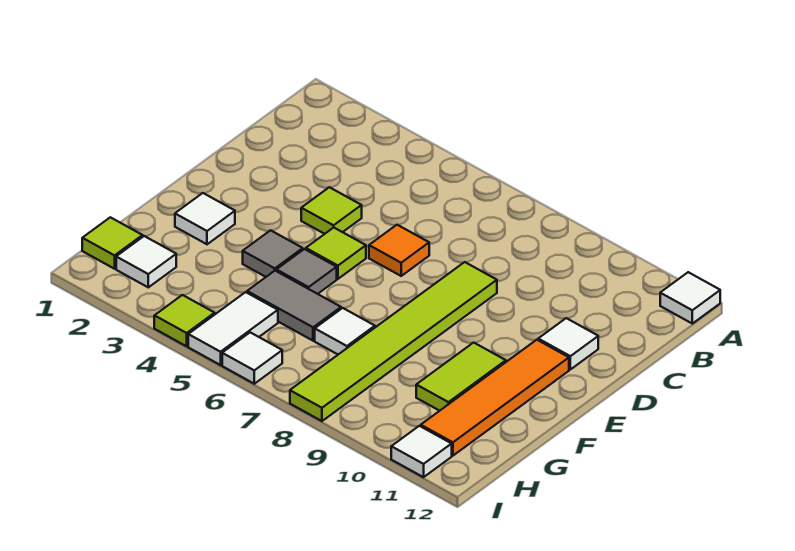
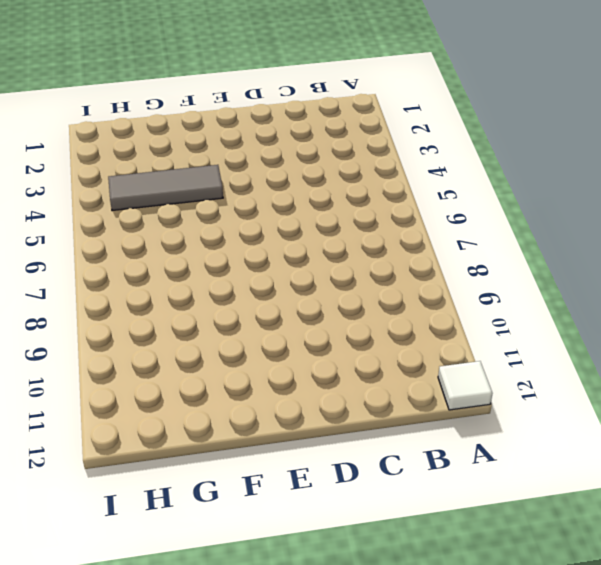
grey tile F4:H4 level 1 -> grey tile F4 level 1
none -> lime tile D4 level 1
none -> orange tile D6 level 1
none -> lime tile D8:I8 level 1

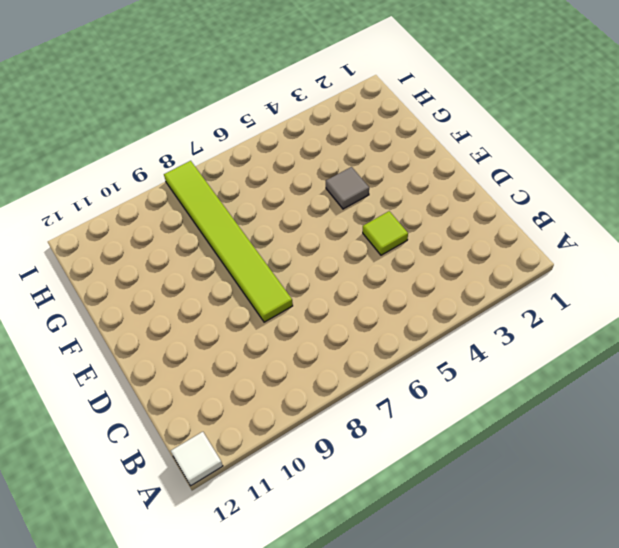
none -> orange tile D6 level 1
none -> white tile D11 level 1
none -> lime tile E5 level 1

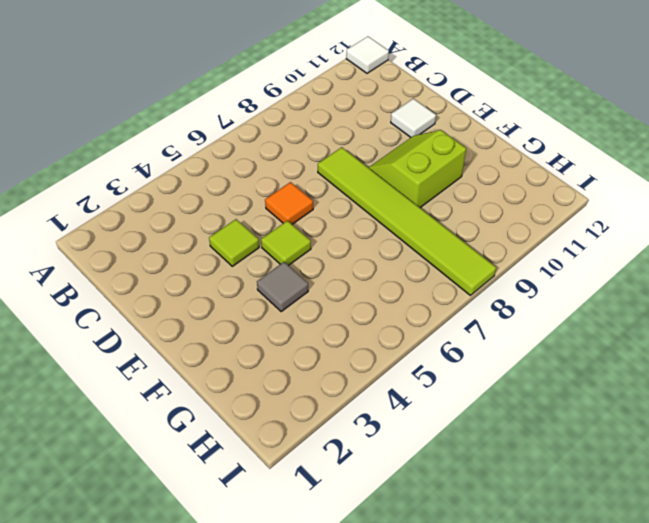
lime slope E9:F10 level 1 top F -> lime tile F10:G10 level 1
none -> orange tile E11:H11 level 1
none -> white tile F2 level 1
none -> grey tile F5 level 1

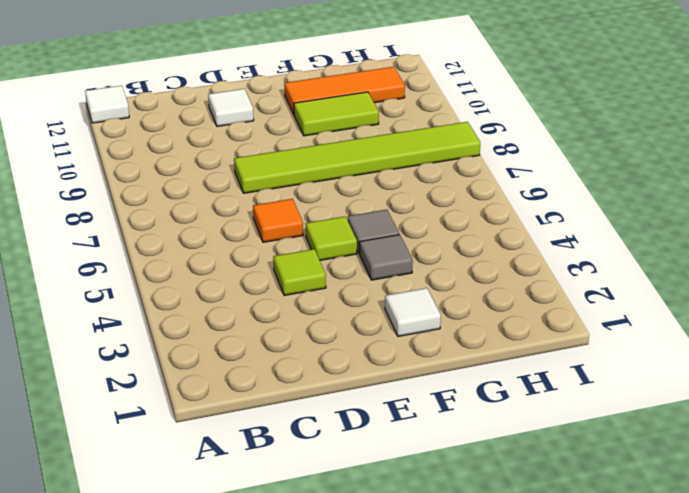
orange tile F11:H11 level 1 -> orange tile E11:H11 level 1
none -> grey tile G5:G6 level 1
none -> white tile G7 level 1
none -> lime tile H1 level 1

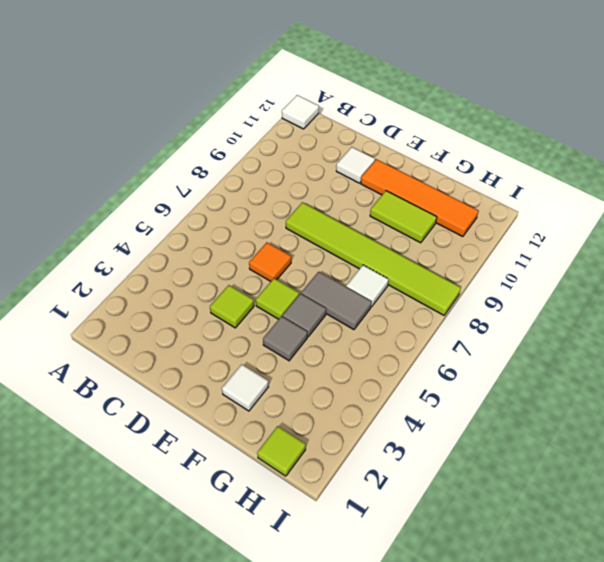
grey tile F6:G6 level 1 -> grey tile G5:G6 level 1
none -> white tile H2 level 1
none -> white tile H5:I5 level 1
none -> lime tile I4 level 1

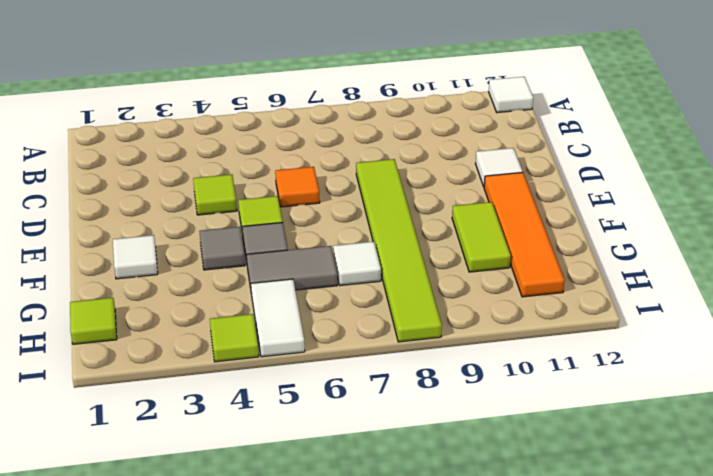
none -> white tile H2 level 1
none -> white tile I6 level 1
none -> white tile I11 level 1

